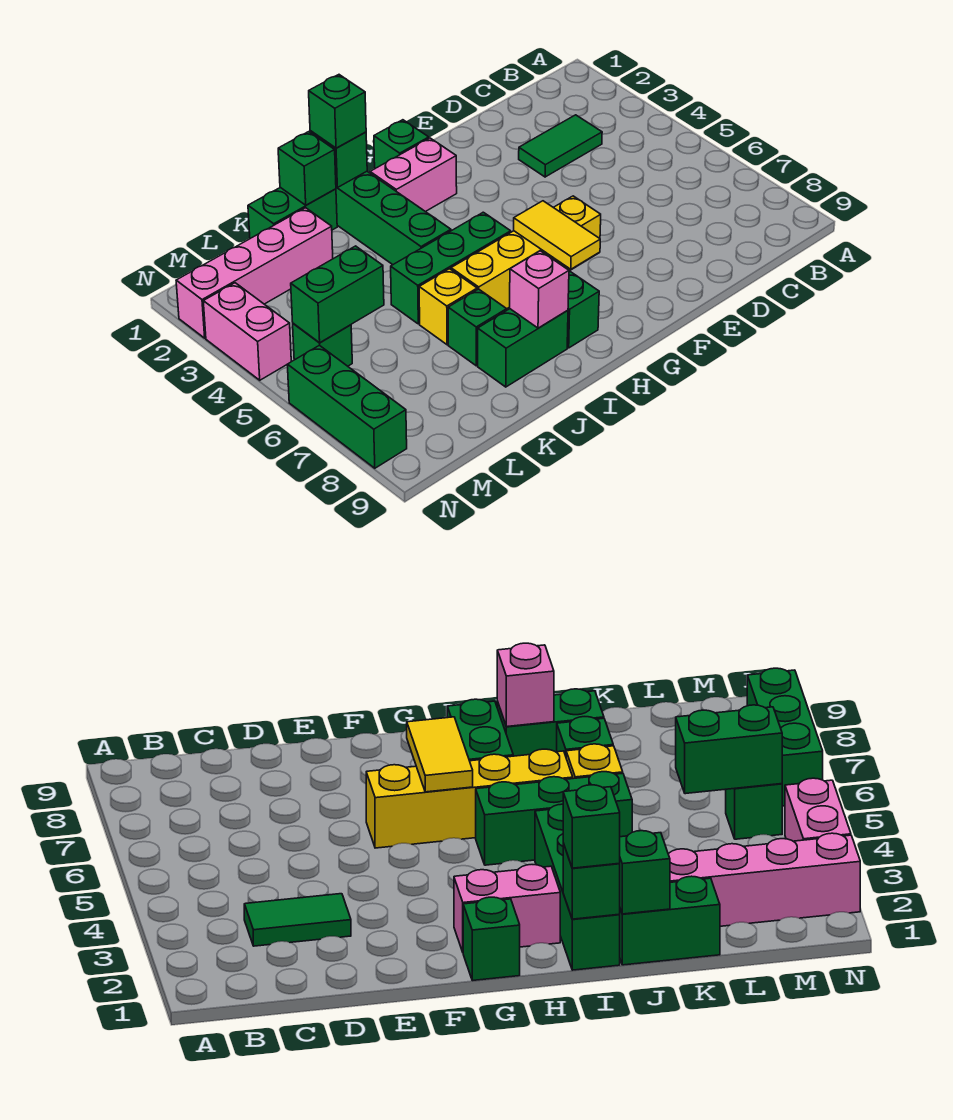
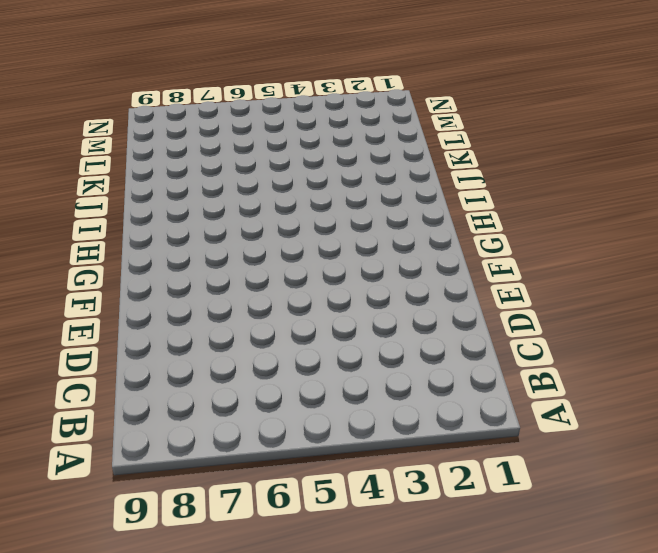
none -> green tile C3:D3 level 1
none -> yellow brick F6:I6 level 1
none -> green brick G1 level 1

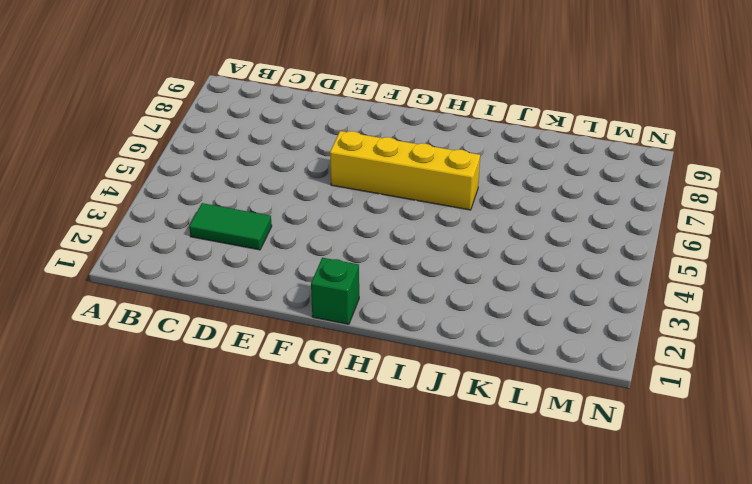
none -> pink brick G2:H2 level 1
none -> green brick H5:J5 level 1
none -> green brick H7:H8 level 1

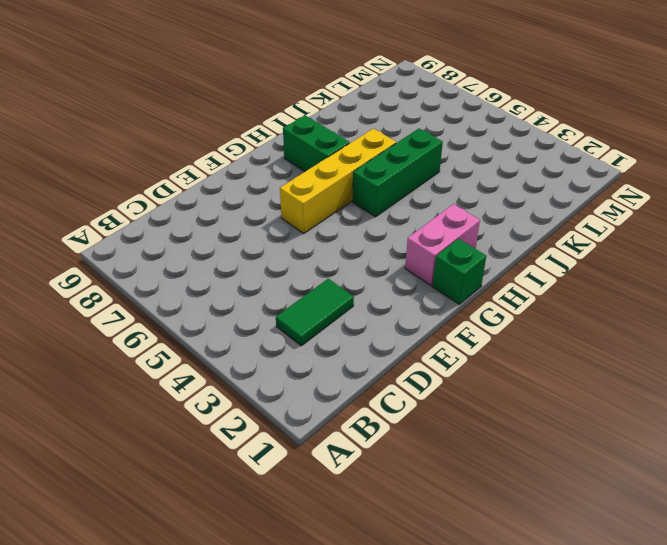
none -> green brick I1:I4 level 1
none -> green brick I8:J8 level 1
none -> green brick J1:K1 level 1

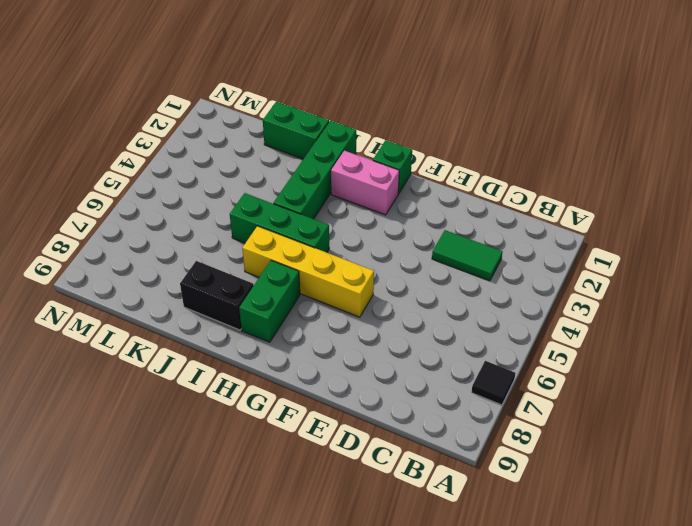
black tile A7 level 1 -> none
black brick I8:J8 level 1 -> green brick I8:J8 level 1
none -> yellow brick J6 level 1
none -> green brick J7 level 1
none -> pink brick K2:N2 level 1

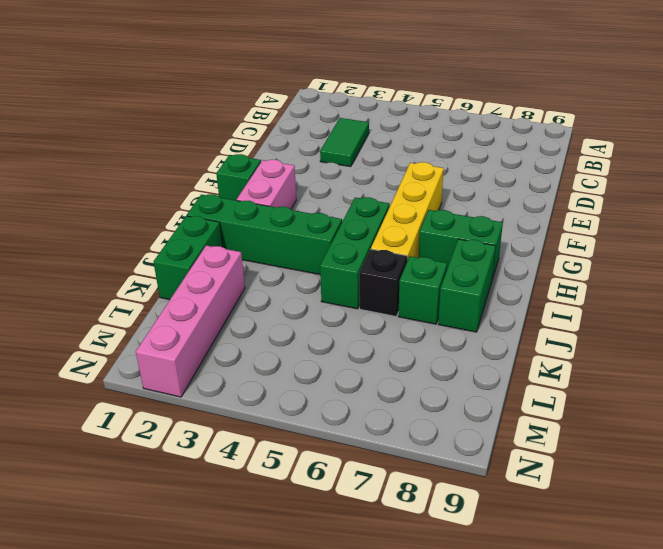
black brick J6 level 1 -> yellow brick J6 level 1
none -> green brick M5 level 1
none -> pink brick N3:N4 level 1
none -> green brick N6:N8 level 1

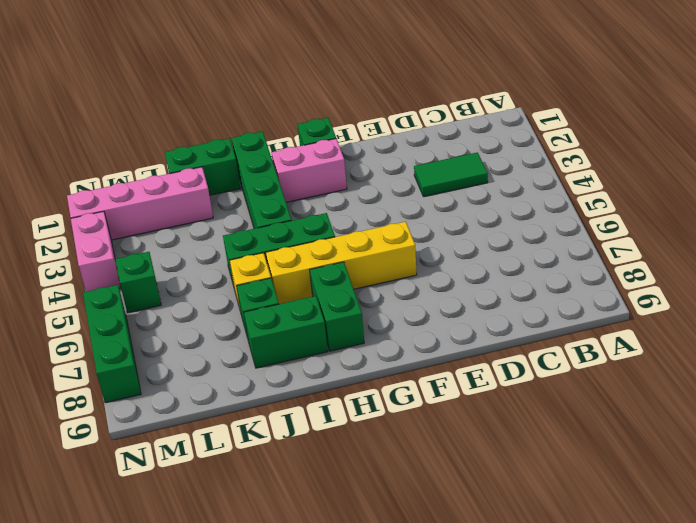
none -> yellow tile G6:G7 level 2
none -> green brick I1 level 2
none -> pink brick I8 level 2

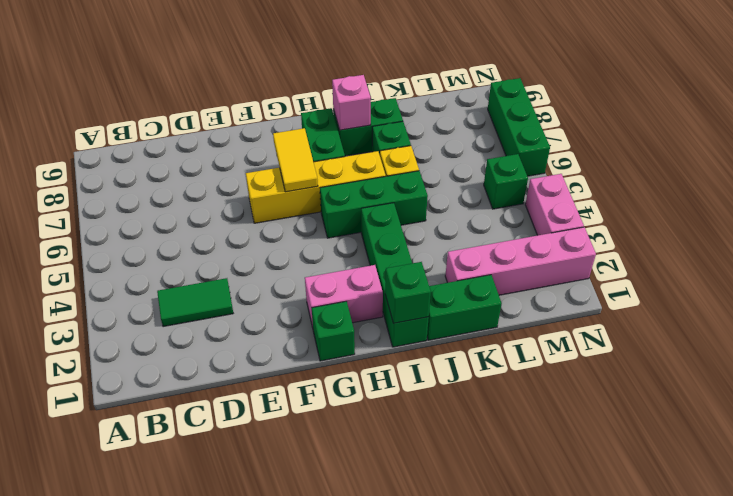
none -> green brick J1 level 2
none -> green brick L5:M5 level 2
none -> green brick I1 level 3

